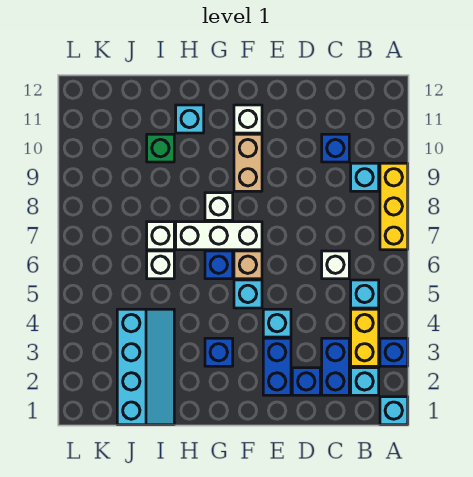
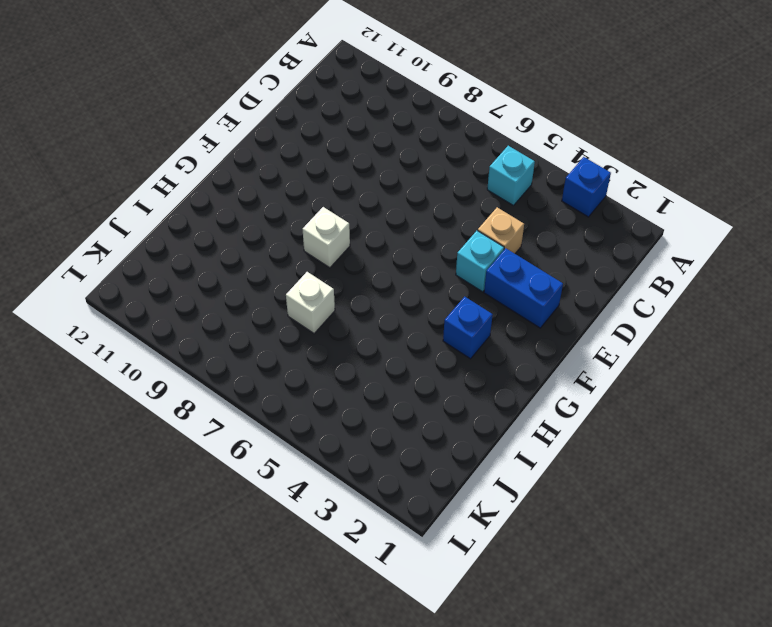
tan brick D4 level 1 -> tan brick F6 level 1
none -> cyan brick A1 level 1
none -> yellow brick A7:A9 level 1
none -> cyan brick B2 level 1

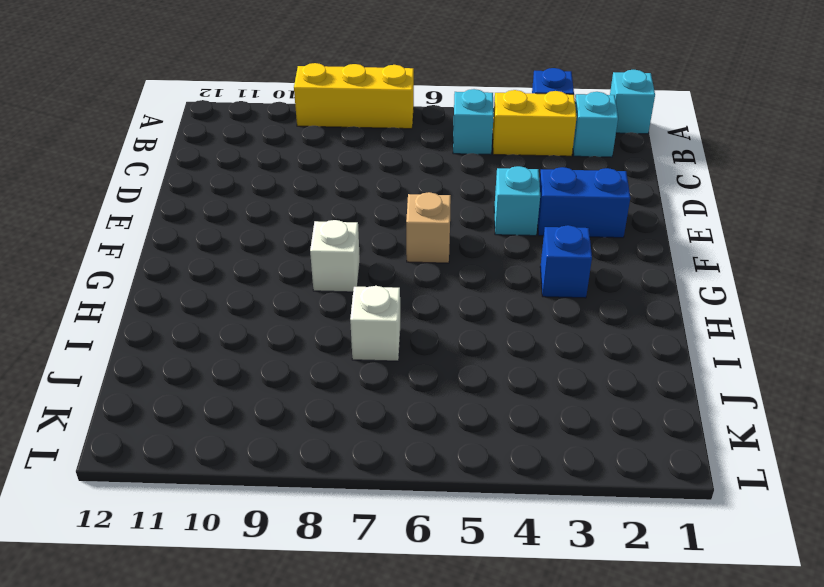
none -> cyan brick B9 level 1
none -> blue brick C2:C3 level 1
none -> white brick C6 level 1

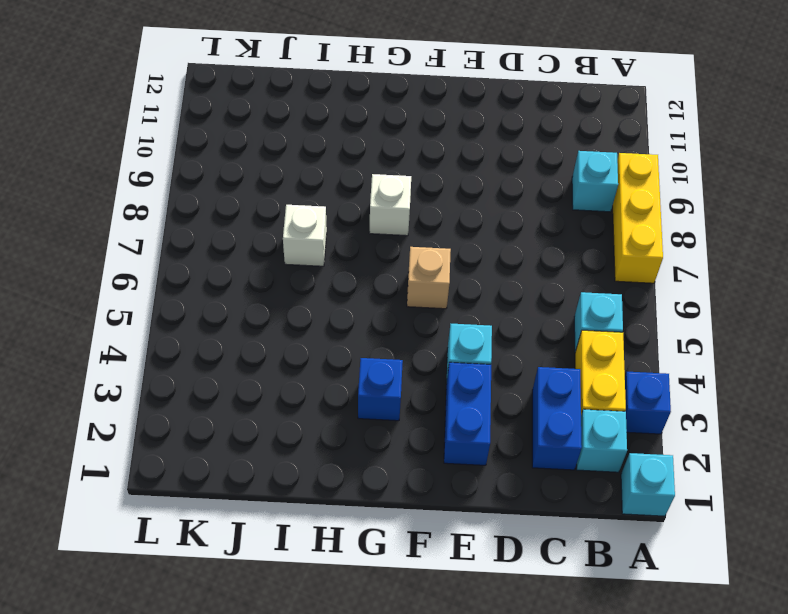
none -> white brick C6 level 1
none -> blue brick C10 level 1
none -> blue brick D2 level 1

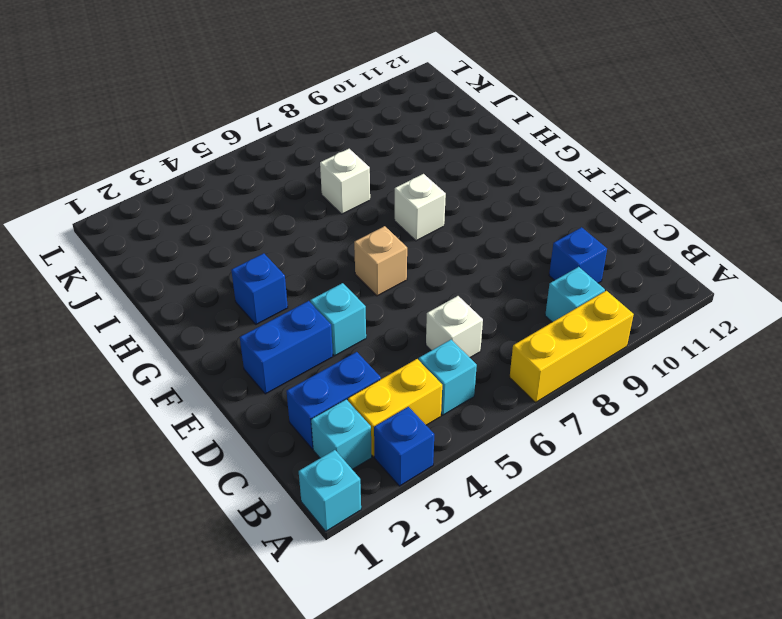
none -> blue brick D2 level 1
none -> cyan brick F5 level 1
none -> white brick F7:H7 level 1

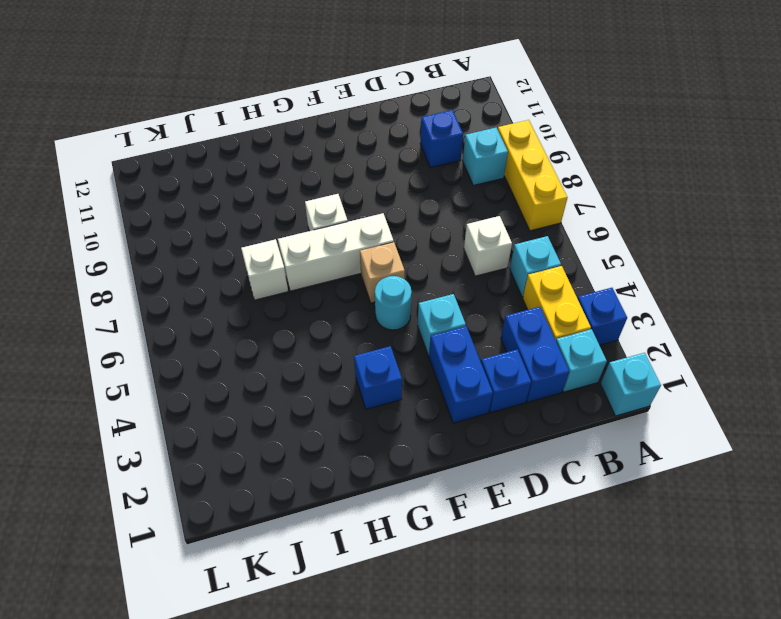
cyan round brick F5 level 1 -> cyan brick F5 level 1
none -> tan brick F9:F10 level 1
none -> white brick F11 level 1
none -> blue brick G6 level 1

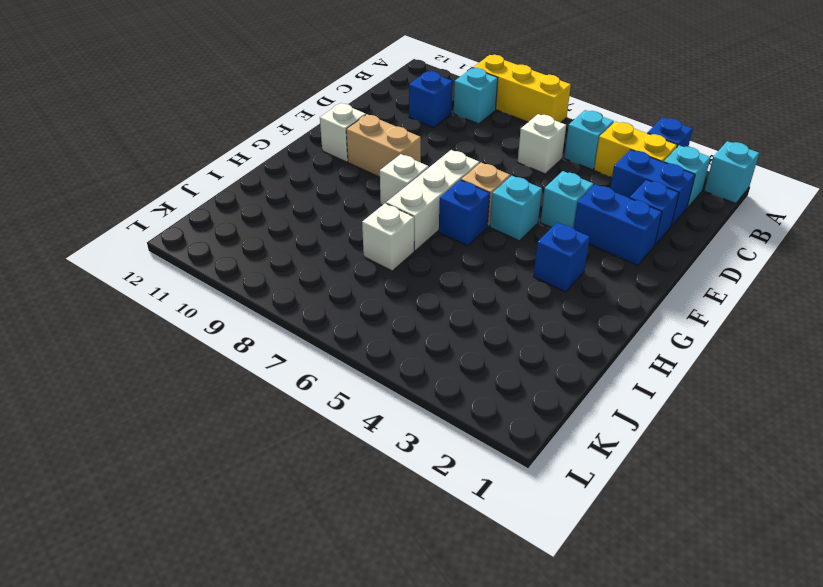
none -> cyan brick H11 level 1
none -> cyan slope I1:J4 level 1 top J
none -> white brick I6 level 1

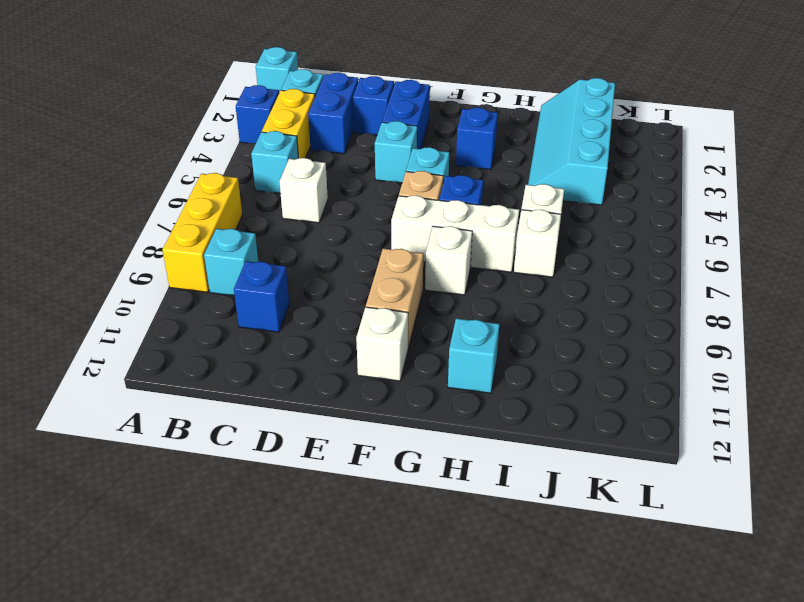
none -> green brick I10 level 1

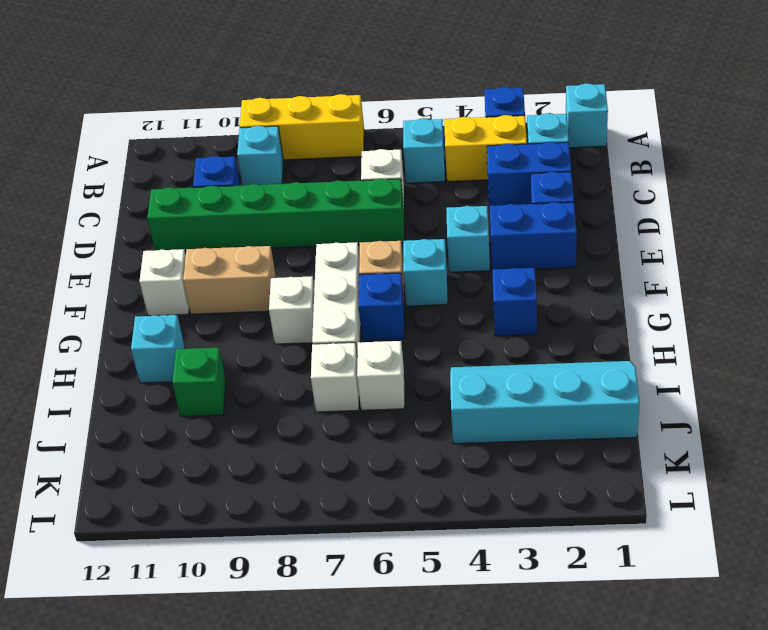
green brick D6:D11 level 1 -> none

